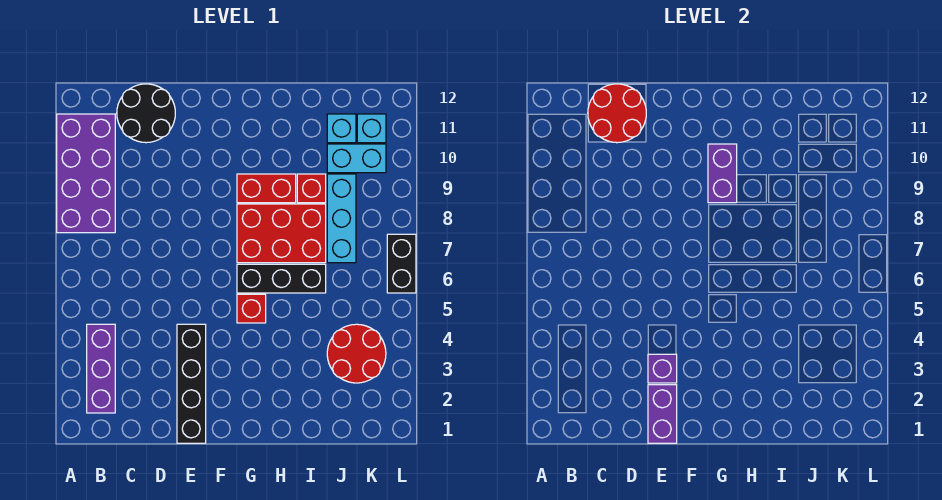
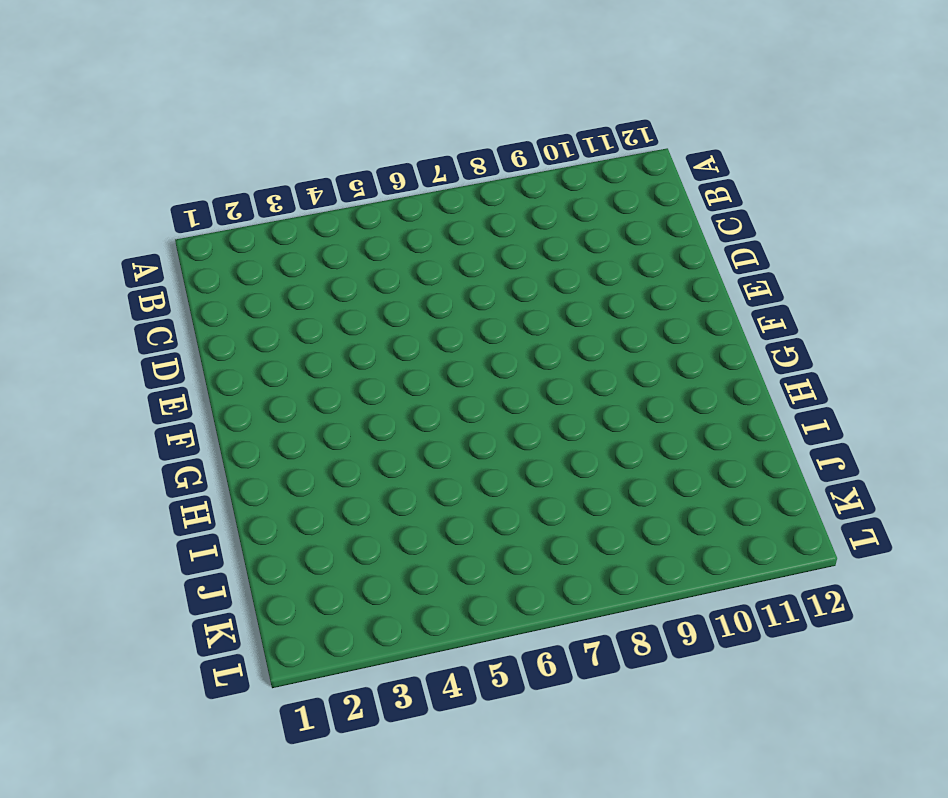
none -> purple brick A8:B11 level 1
none -> purple brick B2:B4 level 1
none -> black round brick C11:D12 level 1

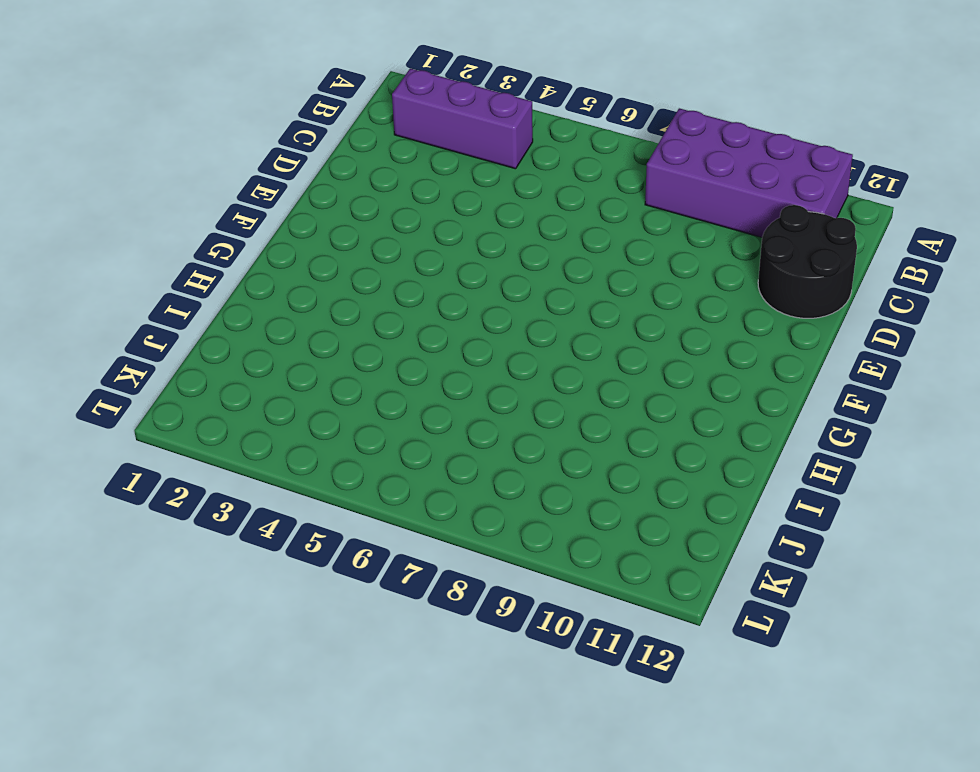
none -> black brick E1:E4 level 1
none -> red brick G5 level 1
none -> black brick G6:I6 level 1

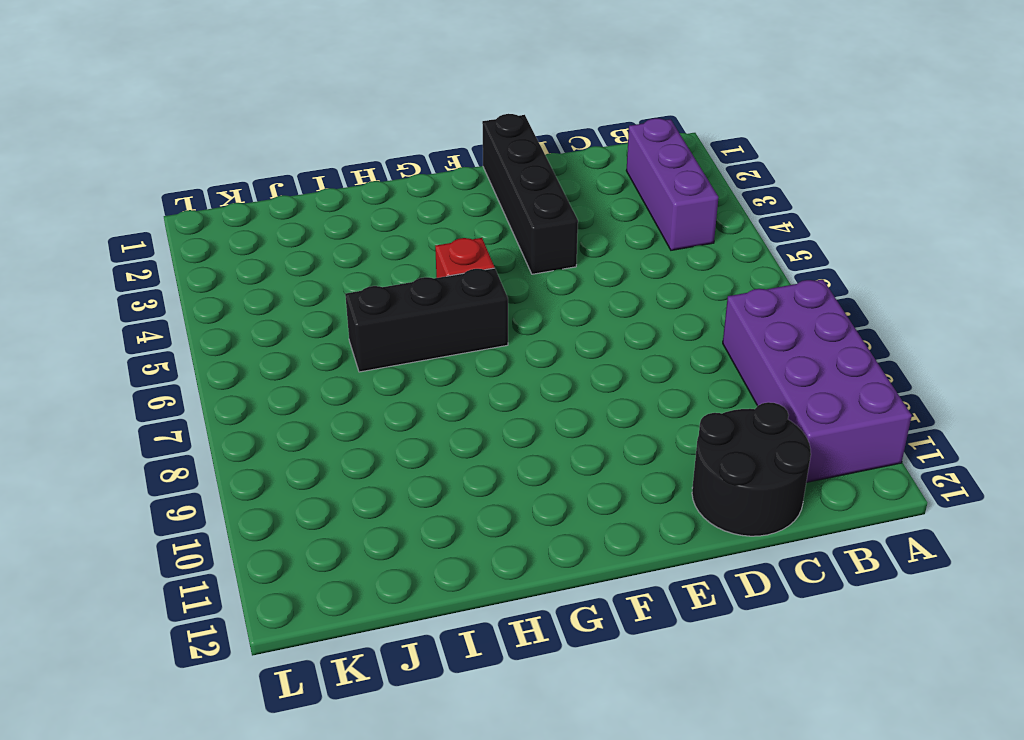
none -> red brick G7:I8 level 1
none -> red brick G9:H9 level 1
none -> red brick I9 level 1

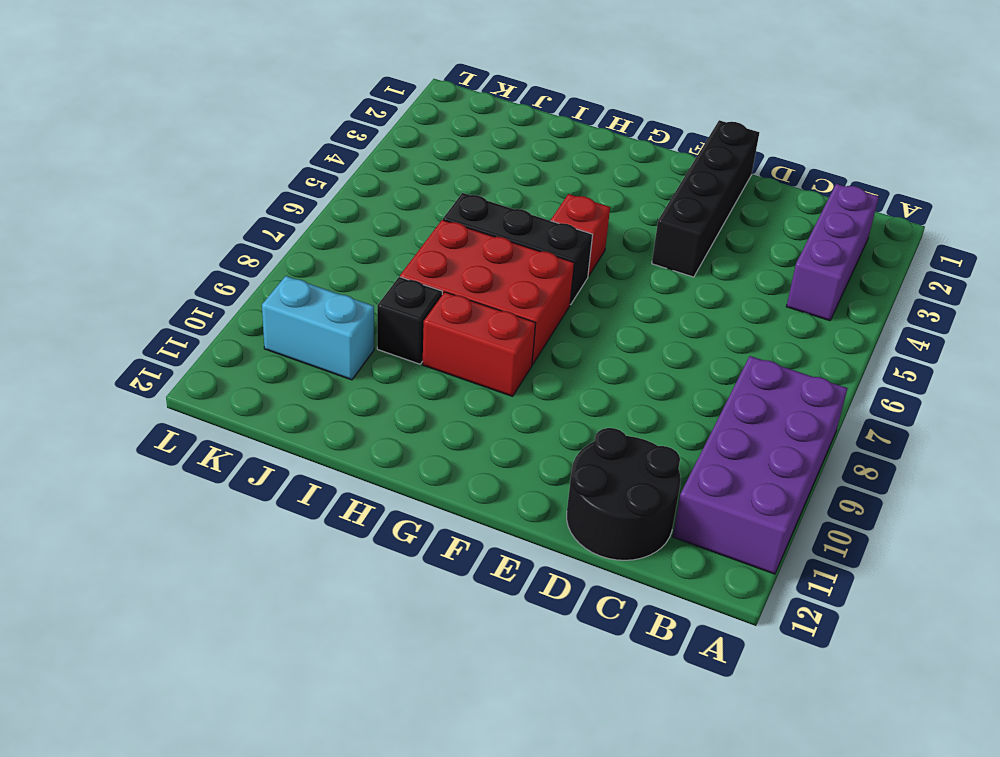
black brick I9 level 1 -> red brick I9 level 1
none -> red round brick J3:K4 level 1
none -> cyan brick J7:J9 level 1
none -> cyan brick J11 level 1

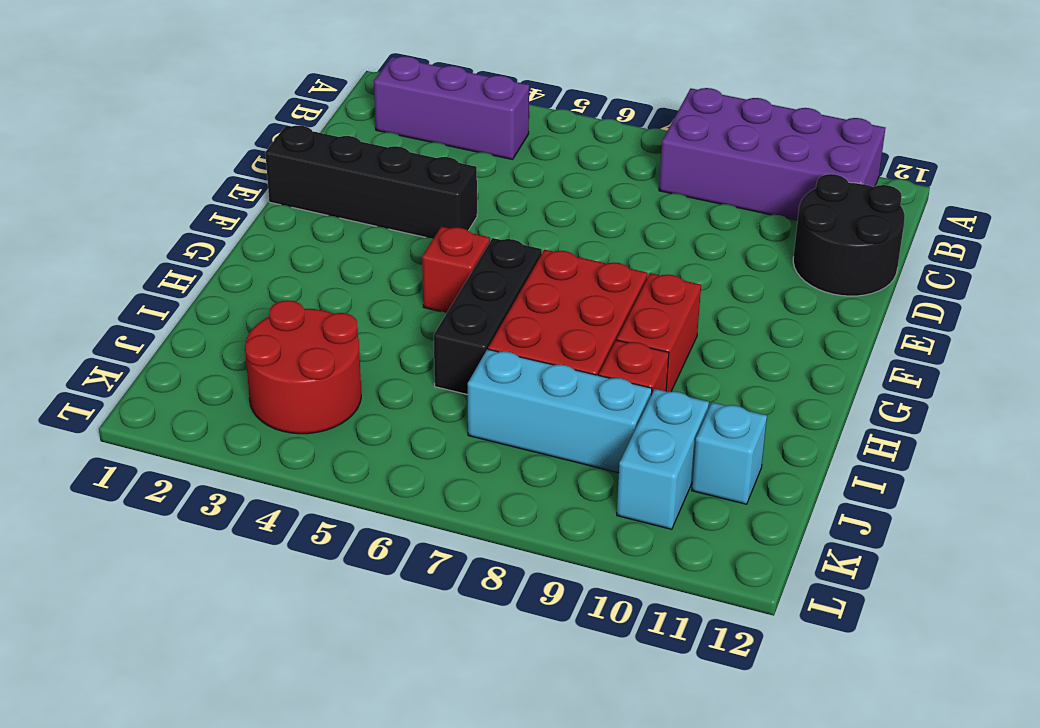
none -> cyan brick K11 level 1
none -> black brick L6:L7 level 1
none -> red round brick C11:D12 level 2

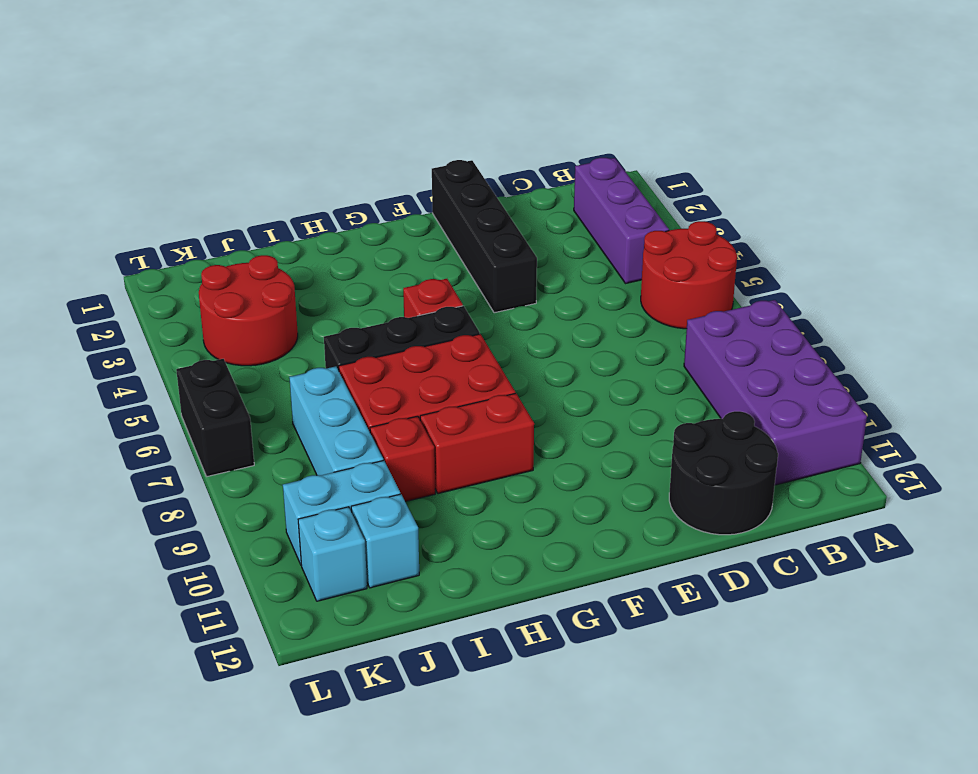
red round brick A5:B6 level 1 -> red round brick C11:D12 level 2
none -> purple brick E1:E2 level 2
none -> purple brick E3 level 2
none -> purple brick G9:G10 level 2

